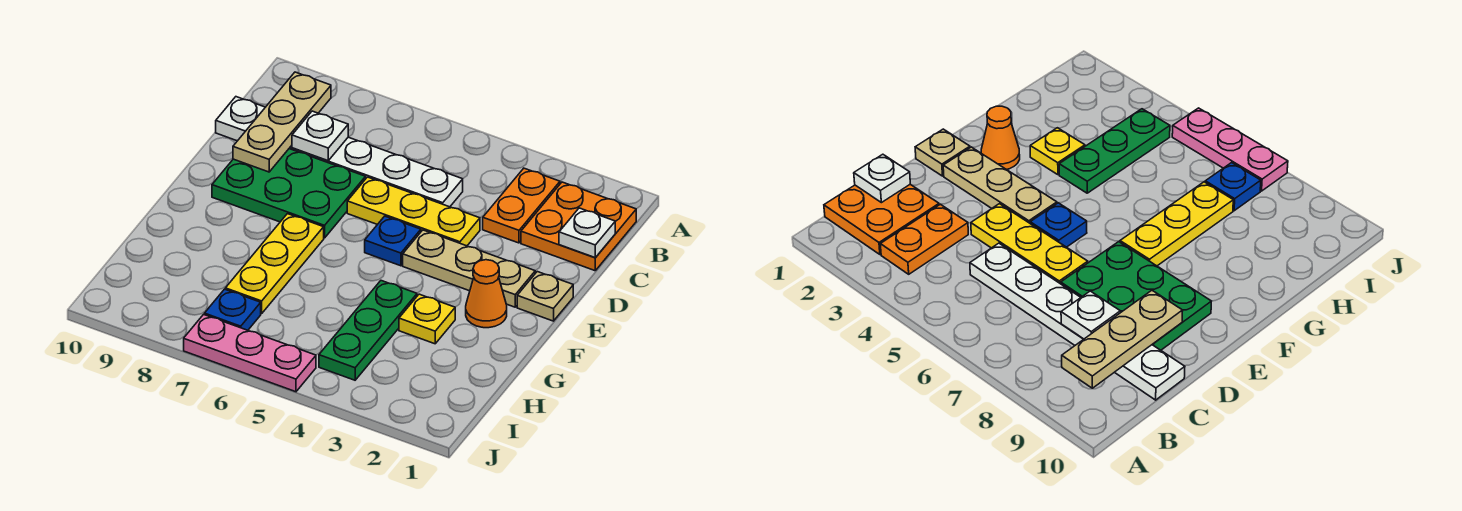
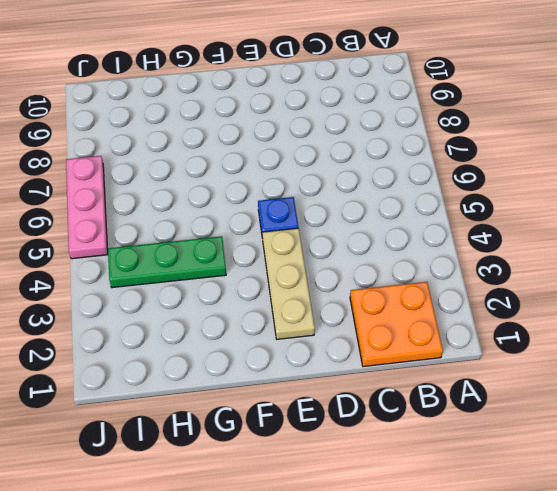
none -> orange plate B3:C3 level 1
none -> white plate C5:C10 level 1
none -> yellow plate D4:D6 level 1

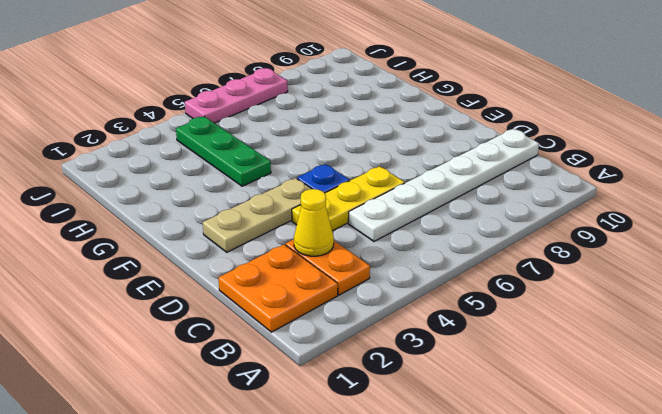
yellow cone C3 level 2 -> none
none -> green plate D7:E9 level 1
none -> tan plate E1 level 1
none -> orange cone F2 level 1

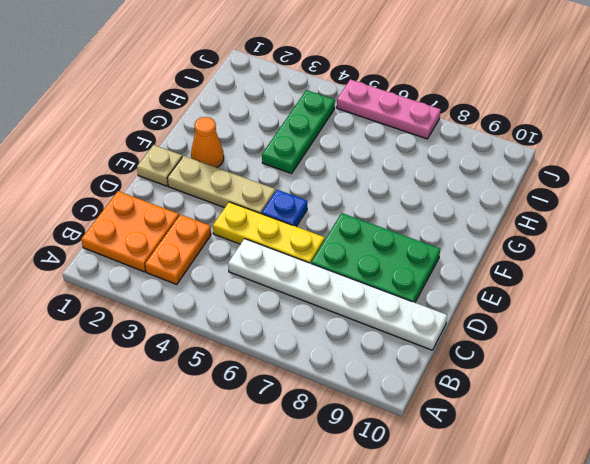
none -> yellow plate F7:H7 level 1
none -> yellow plate G3 level 1
none -> blue plate I7 level 1

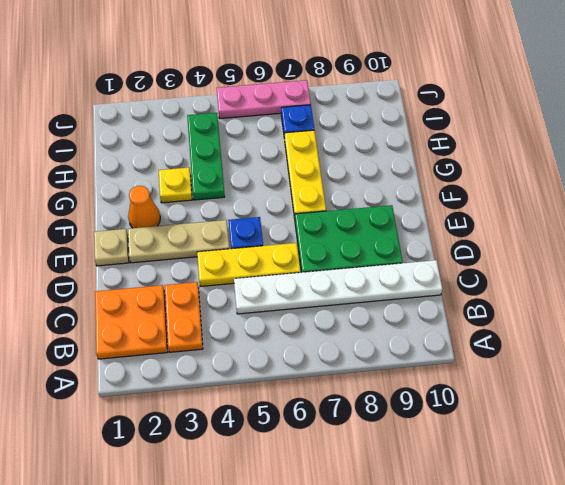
none -> tan plate B9:D9 level 2
none -> white plate C1 level 2
none -> white plate C8 level 2

